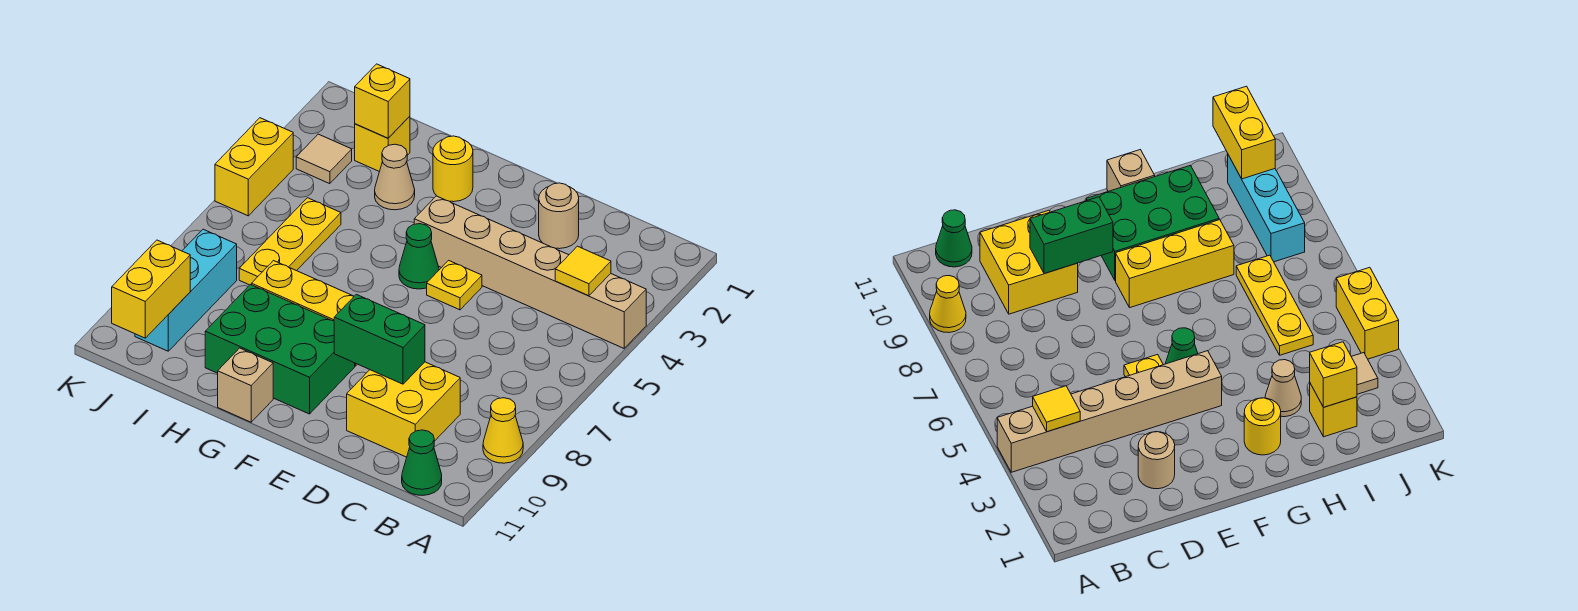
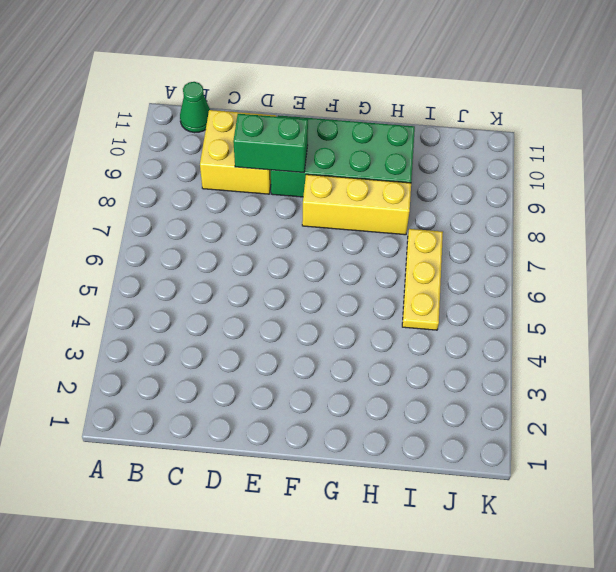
green brick E9:H10 level 1 -> green brick F9:H10 level 1
none -> tan brick A4:F4 level 1
none -> yellow cone A9 level 1
none -> tan round brick D2 level 1

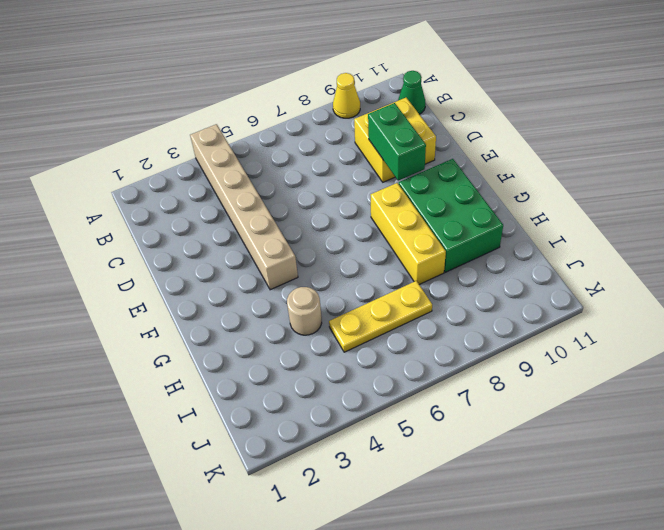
tan round brick H4 level 1 -> tan round brick D2 level 1
none -> yellow plate E5 level 1
none -> green cone F5 level 1
none -> yellow round brick G2 level 1

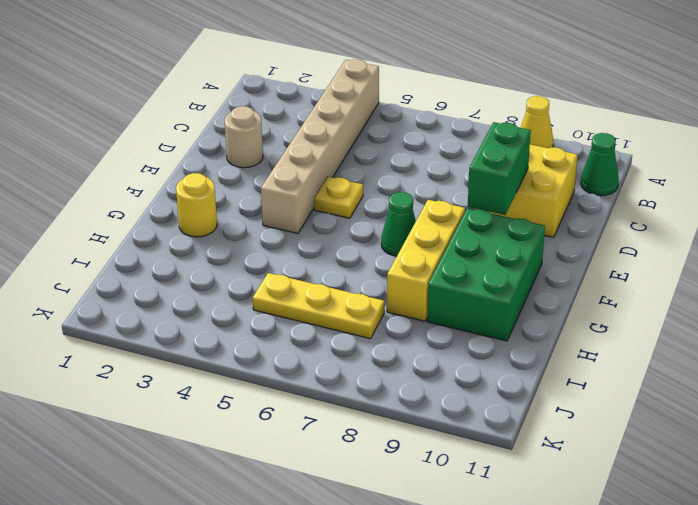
green cone F7 level 1 -> green cone F5 level 1
none -> tan brick G11 level 1
none -> tan cone H3 level 1
none -> yellow brick I2 level 1

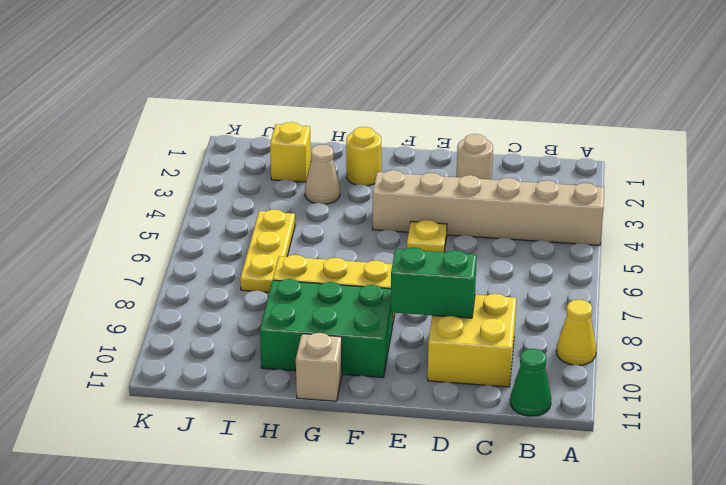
none -> green cone F5 level 1
none -> tan tile J3 level 1
none -> cyan brick J8:J10 level 1

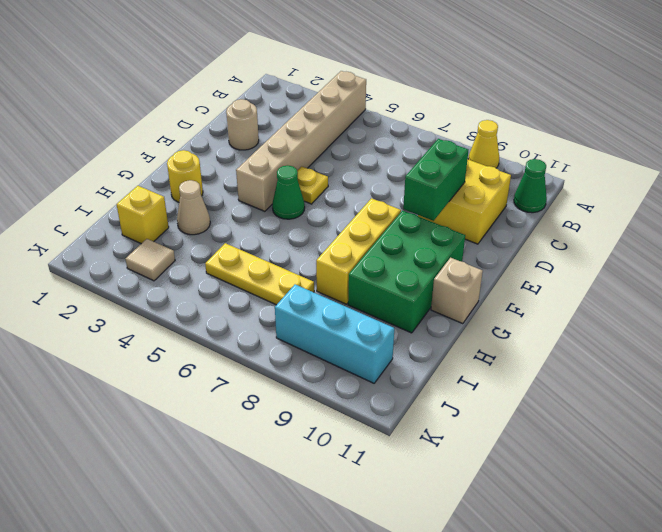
none -> yellow brick K4:K5 level 1
none -> yellow tile B4 level 2
none -> yellow brick I2 level 2

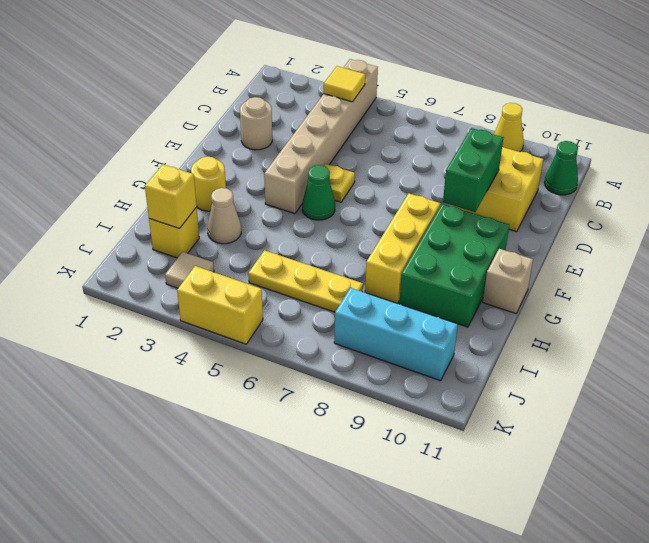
none -> yellow brick J10:J11 level 2

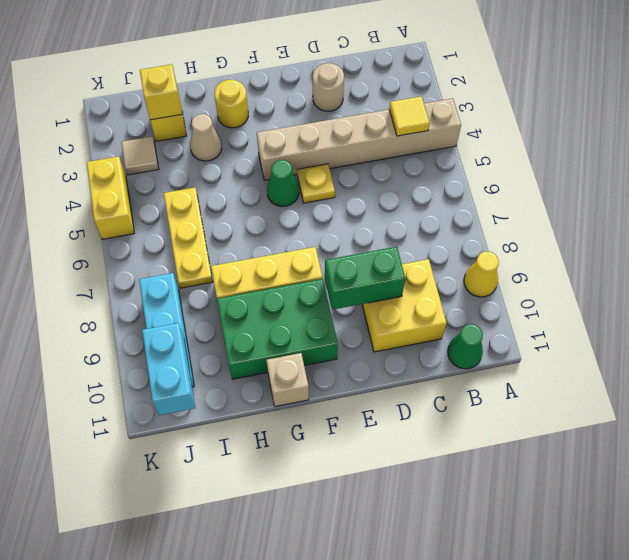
cyan brick J10:J11 level 2 -> yellow brick J10:J11 level 2

